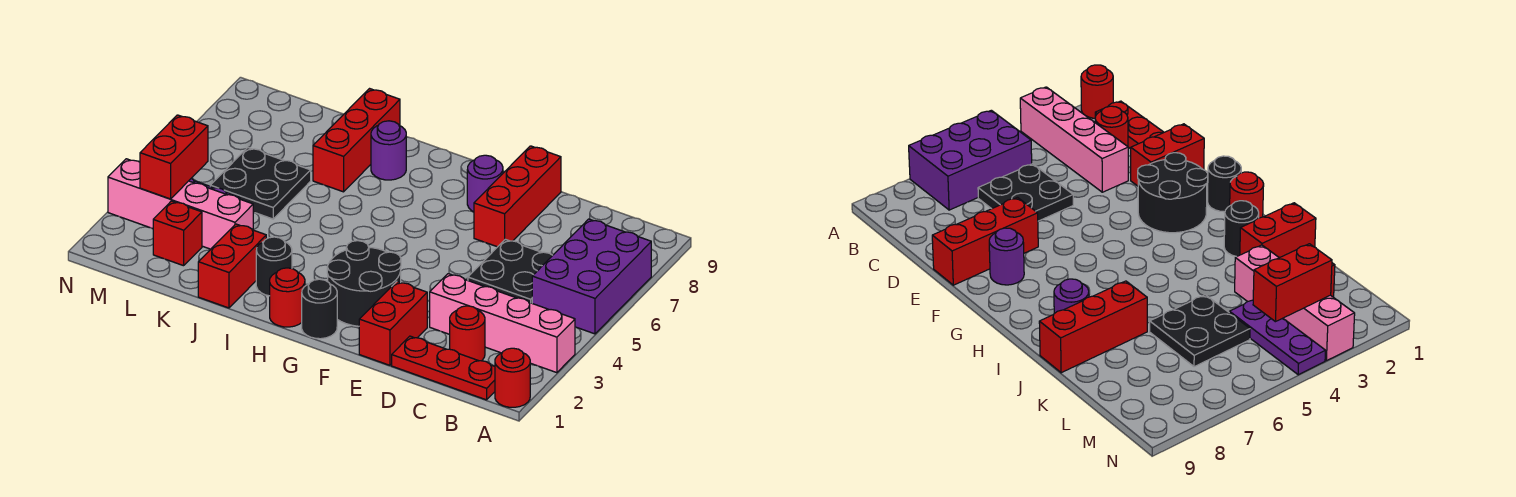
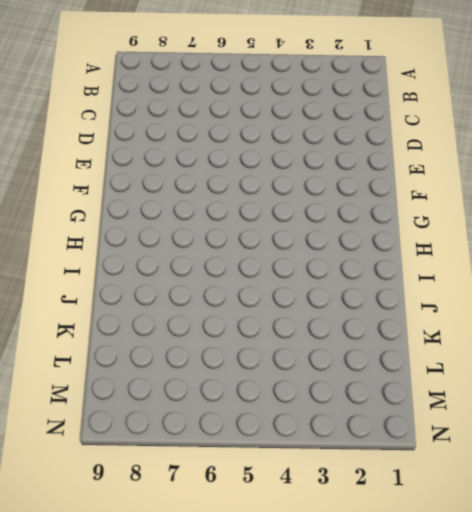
none -> red round brick A1 level 1
none -> pink brick A3:D3 level 1
none -> purple brick A5:B7 level 1

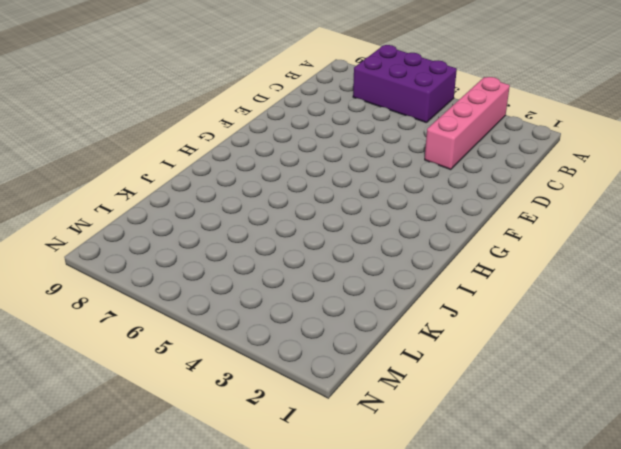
none -> red round brick A1 level 1
none -> red plate B1:D1 level 1
none -> red round brick C2 level 1

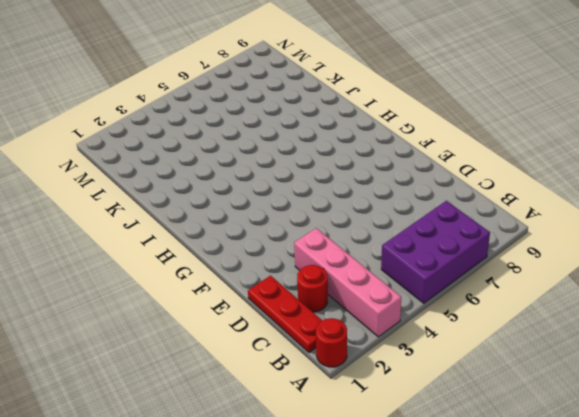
none -> black plate C5:D6 level 1
none -> red brick E1:E2 level 1
none -> red brick E7:E9 level 1

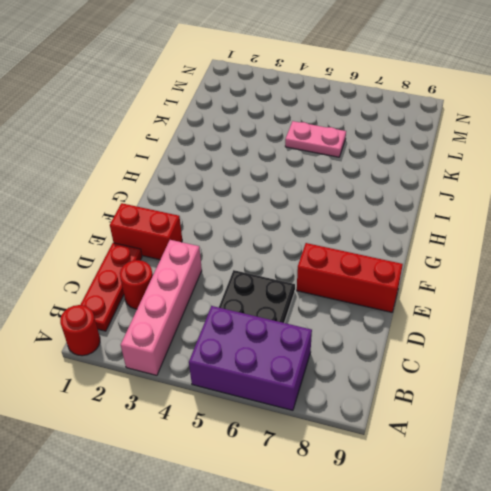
pink plate K5:K6 level 1 -> black plate K5:L6 level 1
none -> black round brick F2:G3 level 1
none -> purple round brick F8 level 1
none -> black round brick G1 level 1

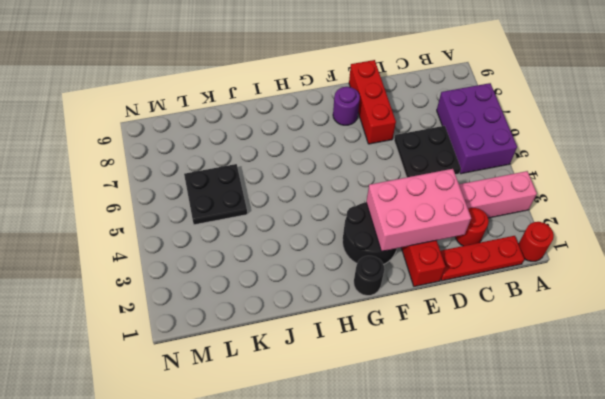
pink brick D2:F3 level 2 -> none
none -> red round brick H1 level 1
none -> black round brick I2 level 1
none -> purple round brick I8 level 1

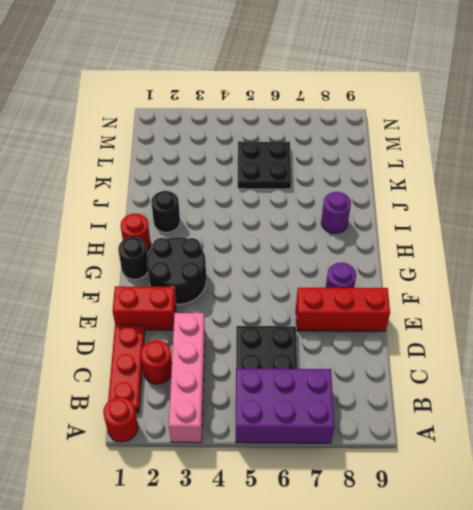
none -> red brick J1:J2 level 1
none -> red brick J7:J9 level 1
none -> pink brick K3:N3 level 1

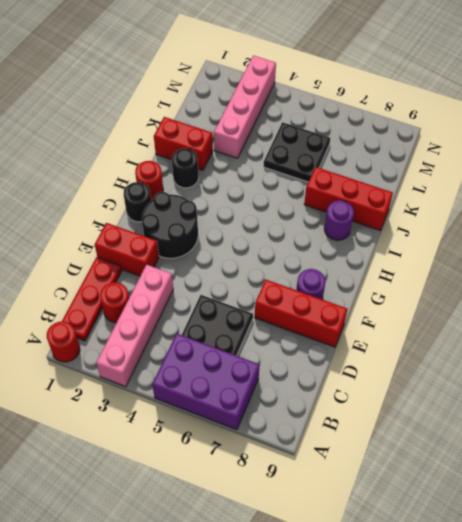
none -> red brick L2 level 1
none -> purple plate L4:N4 level 1
none -> red brick M3:M4 level 2

